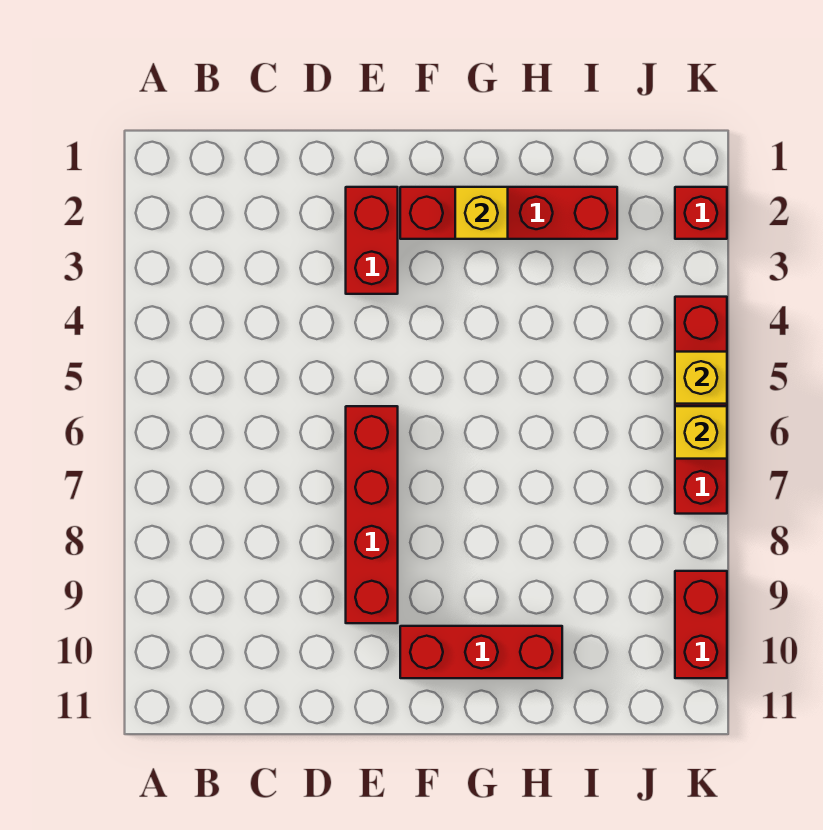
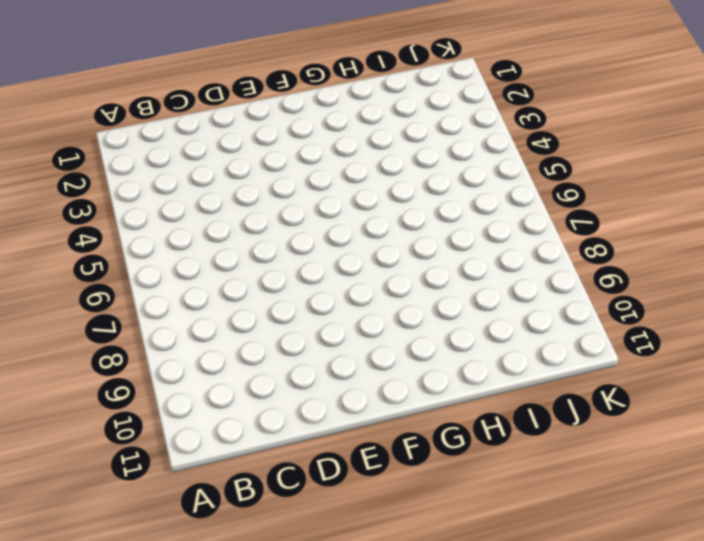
none -> red brick E2:E3 level 1
none -> red brick E6:E9 level 1

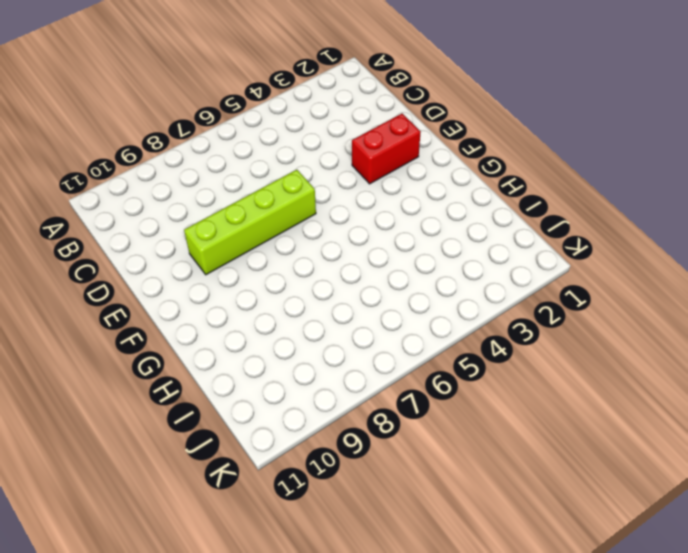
lime brick E6:E9 level 1 -> red brick E6:E9 level 1
none -> red brick F2:I2 level 1
none -> red brick F10:H10 level 1

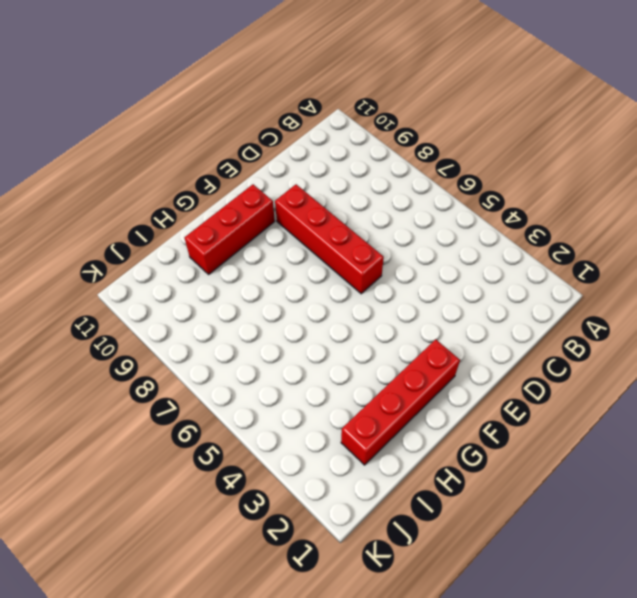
none -> red brick E2:E3 level 1
none -> red brick K2 level 1

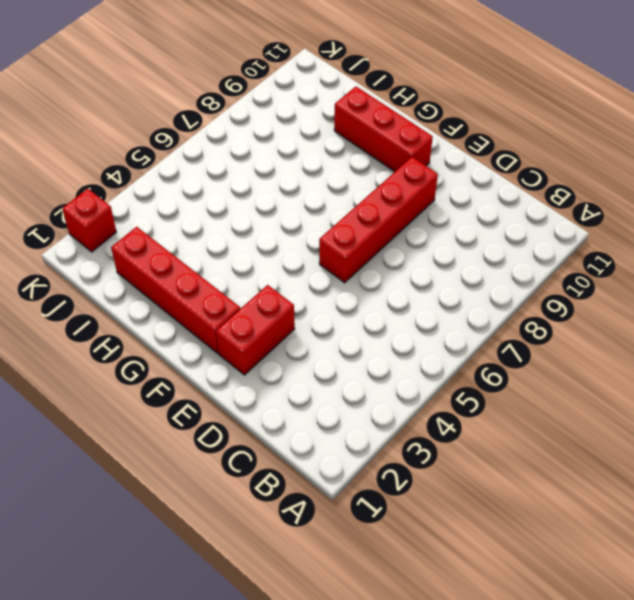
none -> red brick K4:K7 level 1
none -> red brick K9:K10 level 1

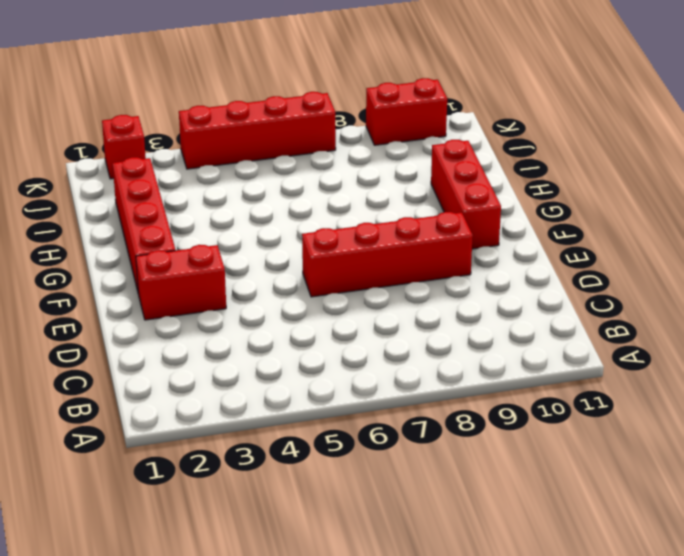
none -> yellow brick G2 level 2
none -> yellow brick K5 level 2

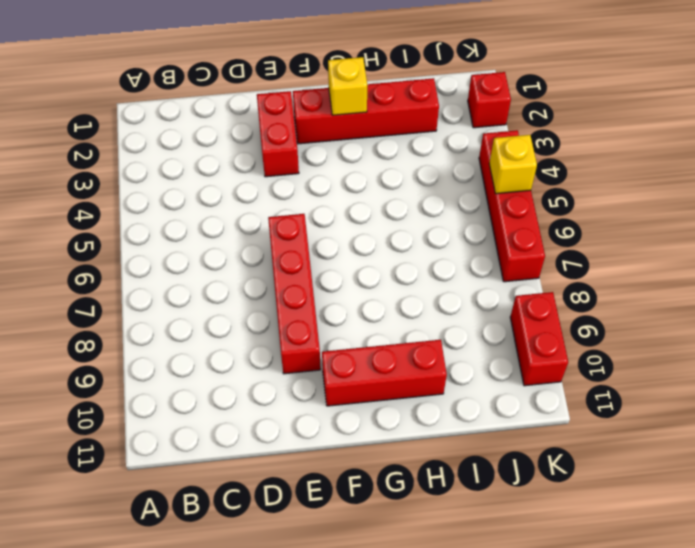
none -> yellow brick K6 level 2

